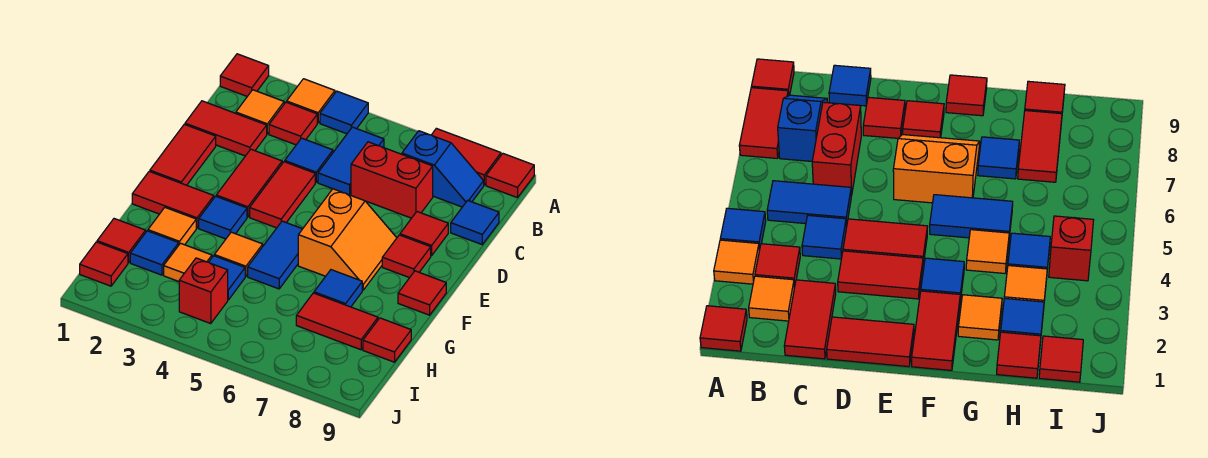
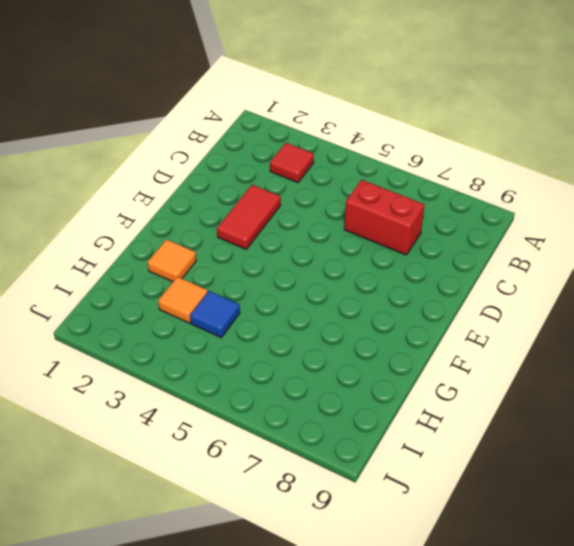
none -> red tile A1 level 1
none -> orange tile A3 level 1
none -> blue tile A4 level 1
none -> red tile A7:A8 level 1

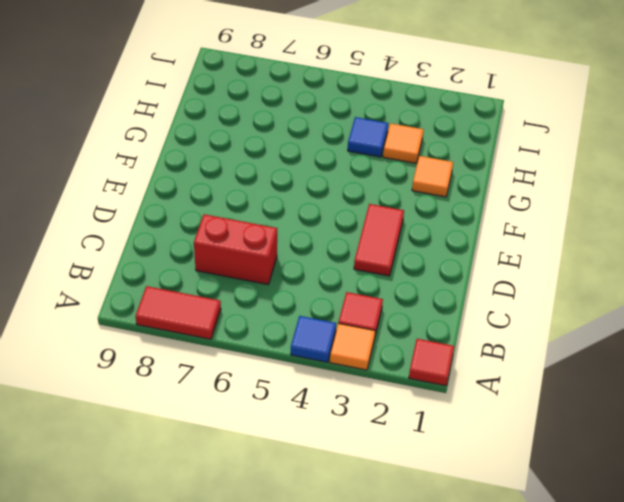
none -> red tile A9 level 1
none -> orange tile B2 level 1
none -> blue tile B5:C5 level 1
none -> blue slope B7:B8 level 1 top 7

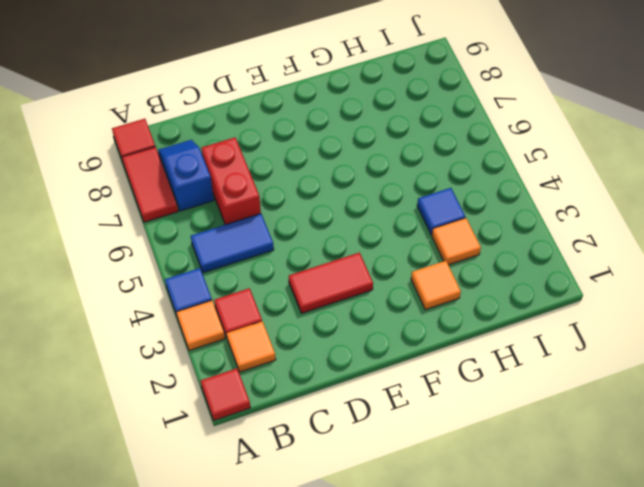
none -> red tile C1:C2 level 1
none -> blue tile C4 level 1
none -> blue tile C9 level 1
none -> red tile D1:E1 level 1

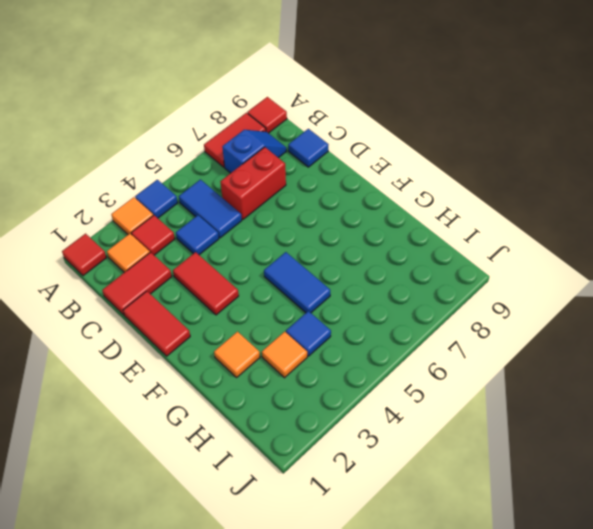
none -> red tile D4:E4 level 1
none -> red tile D8 level 1
none -> orange slope E6:F7 level 1 top 6
none -> red tile E8 level 1

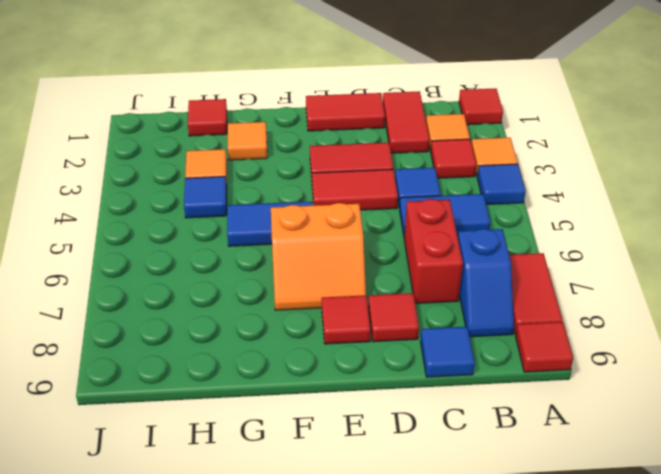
none -> red tile F1:F2 level 1
none -> blue tile F3 level 1
none -> red tile F9 level 1
none -> orange tile G4 level 1

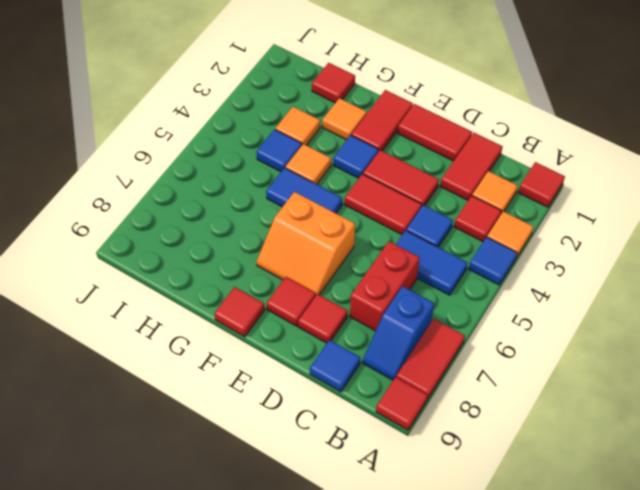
none -> blue tile G7 level 1
none -> blue tile H2 level 1
none -> red tile H7:H8 level 1
none -> red tile H9 level 1

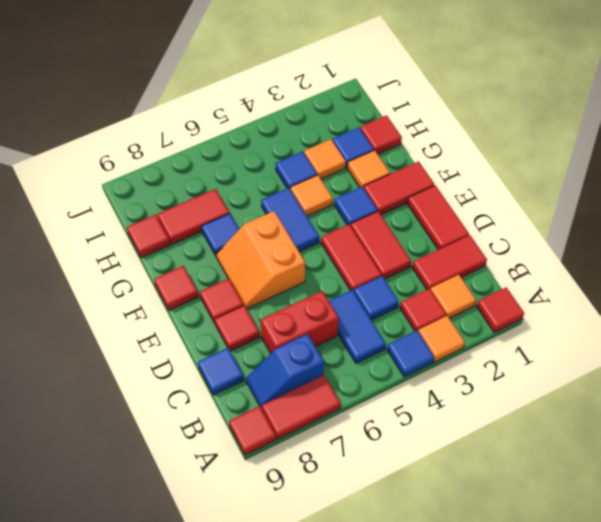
none -> red tile I1 level 1
none -> red brick I4 level 1

